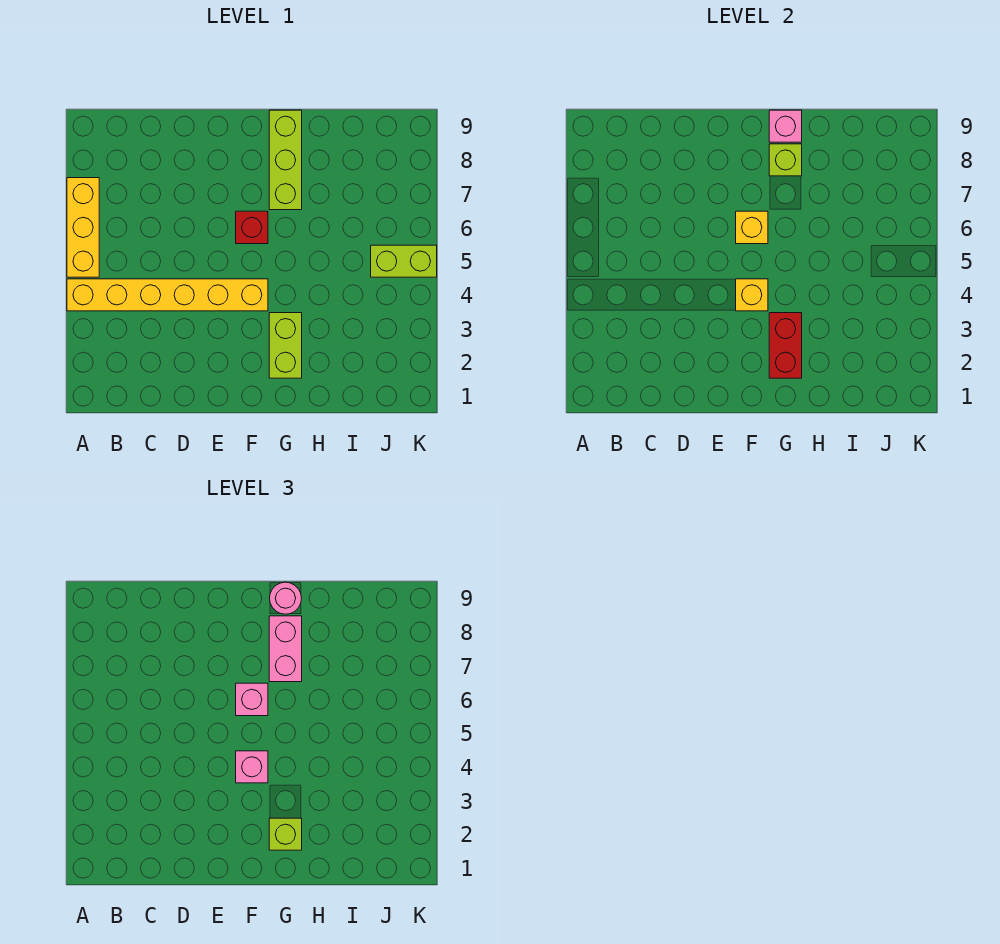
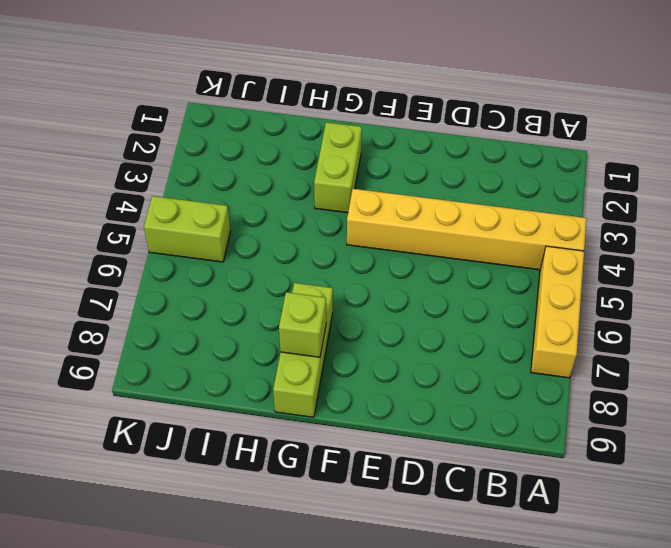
none -> red brick F6 level 1
none -> yellow brick F4 level 2
none -> yellow brick F6 level 2

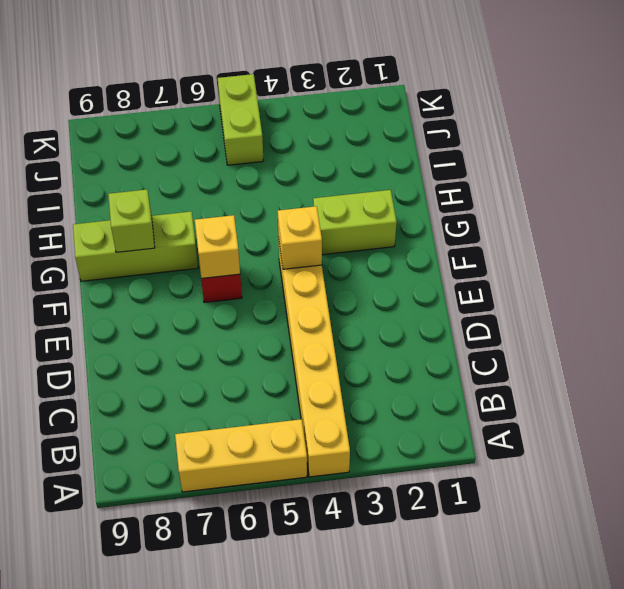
none -> red brick G2:G3 level 2
none -> pink brick G9 level 2
none -> pink brick F4 level 3

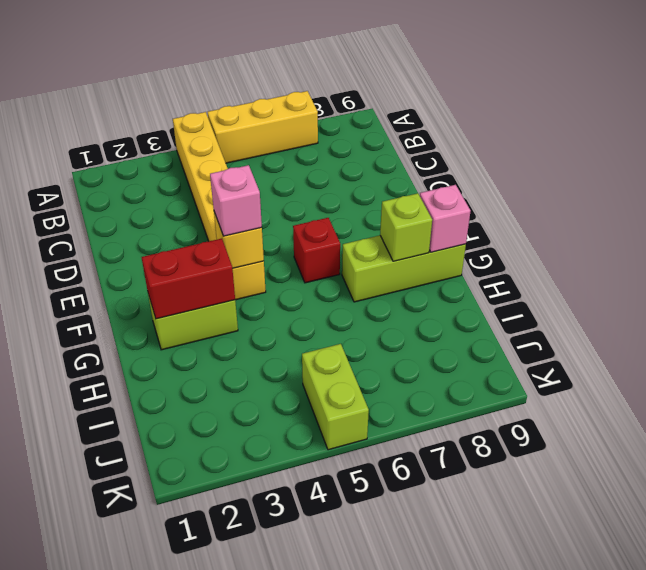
none -> yellow brick F6 level 2
none -> pink brick F6 level 3
none -> lime brick G2 level 3

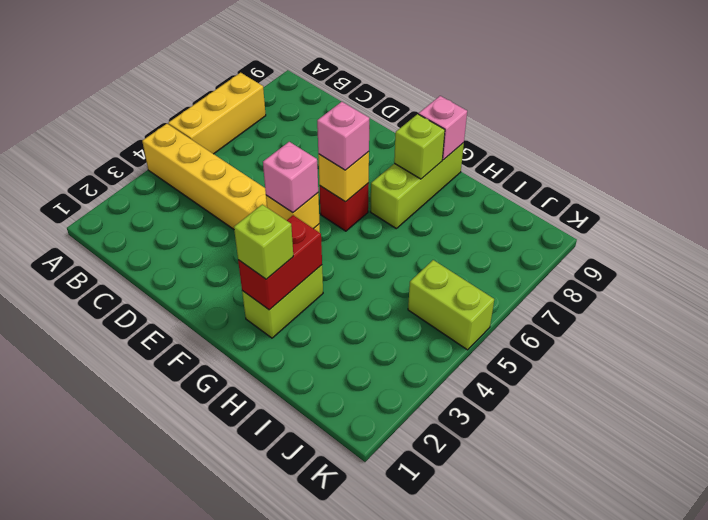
none -> pink brick G7:G8 level 3
none -> pink round brick G9 level 3

